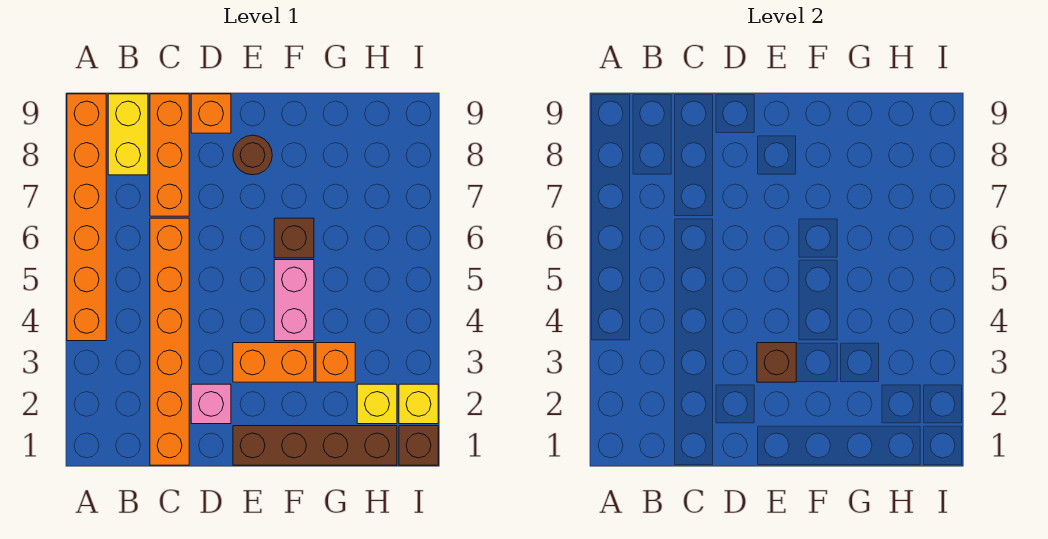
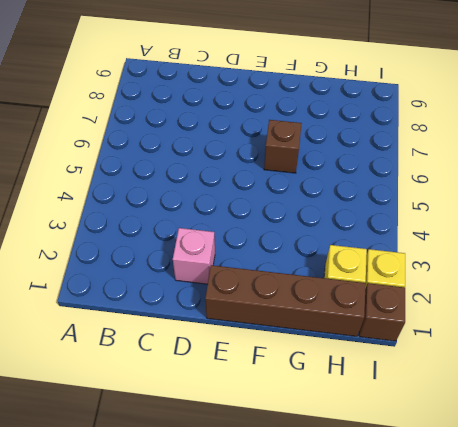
none -> orange brick A4:A9 level 1
none -> yellow brick B8:B9 level 1
none -> orange brick C1:C6 level 1

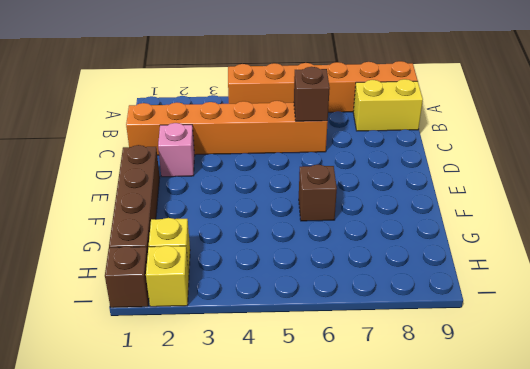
brown brick C6 level 2 -> brown brick E3 level 2
none -> orange brick C7:C9 level 1
none -> orange brick D9 level 1
none -> orange brick E3:F3 level 1

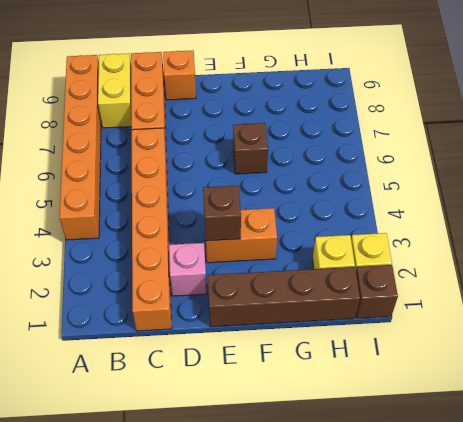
none -> brown round brick E8 level 1
none -> pink brick F4:F5 level 1
none -> orange brick G3 level 1

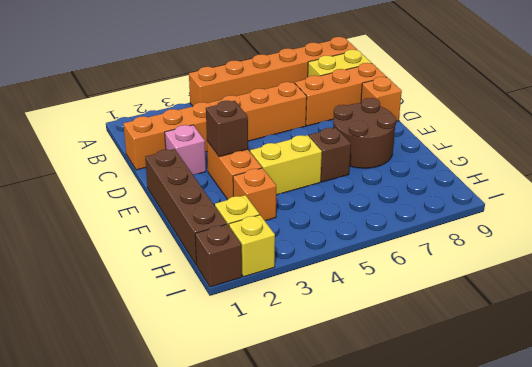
brown round brick E7:F8 level 1 -> brown round brick E8 level 1
yellow brick F4:F5 level 1 -> pink brick F4:F5 level 1

